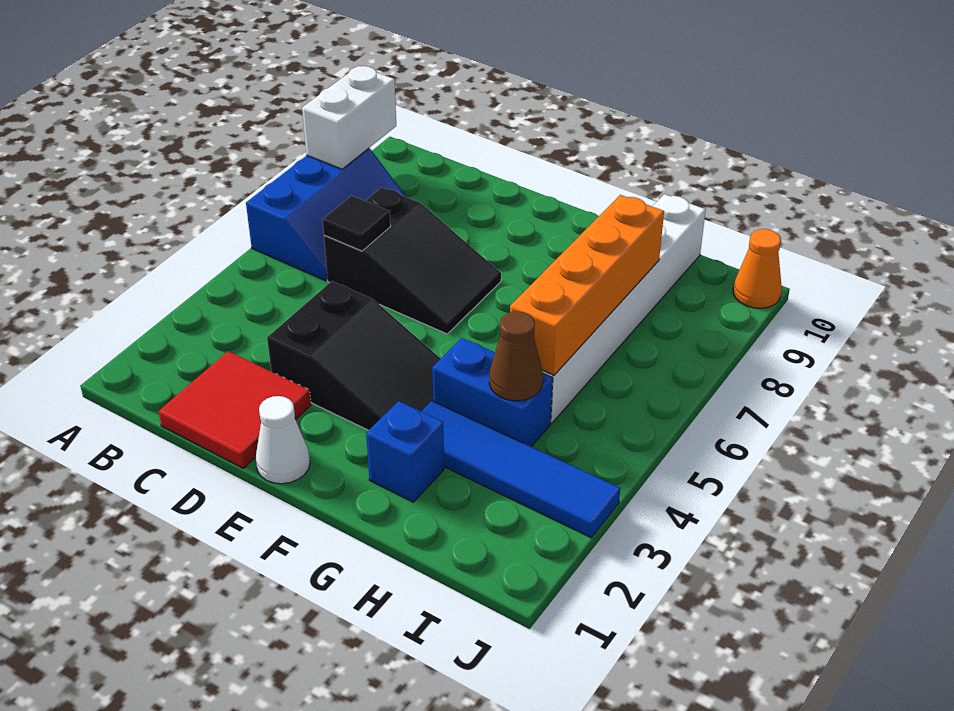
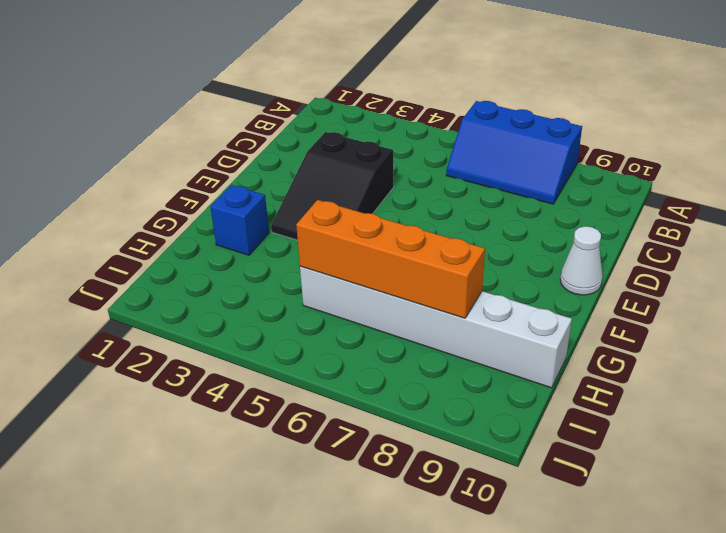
white cone E10 level 1 -> white cone E1 level 1
none -> red tile C1:D2 level 1
none -> black slope C6:E7 level 1 top C
none -> blue tile G3:J3 level 1

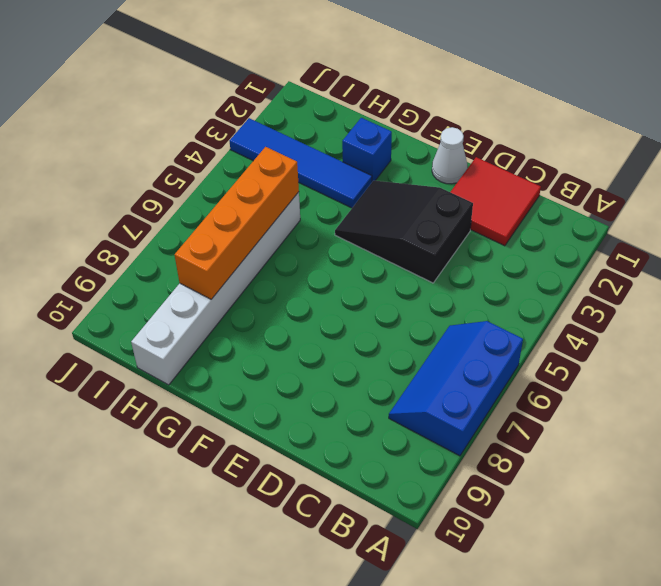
none -> black slope C6:E7 level 1 top C
none -> blue brick G4:H4 level 1
none -> orange cone J10 level 1

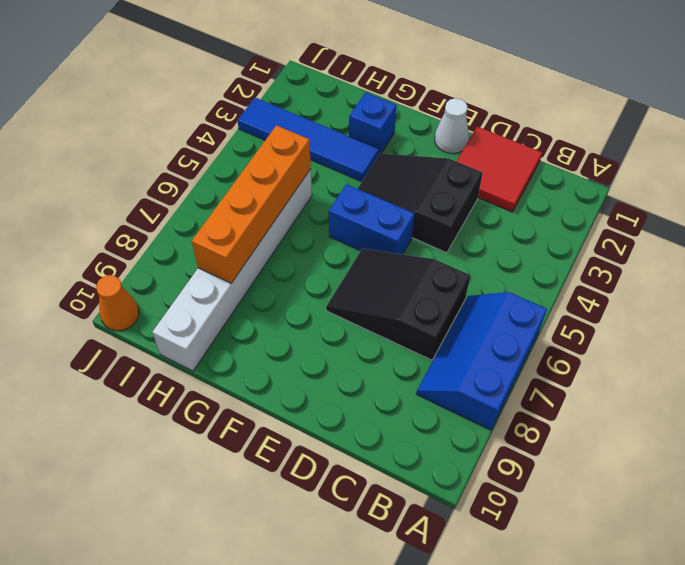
blue brick E5:F5 level 1 -> blue brick G4:H4 level 1
none -> white brick A8:A9 level 2
none -> black tile C6 level 2
none -> brown cone H4 level 2

